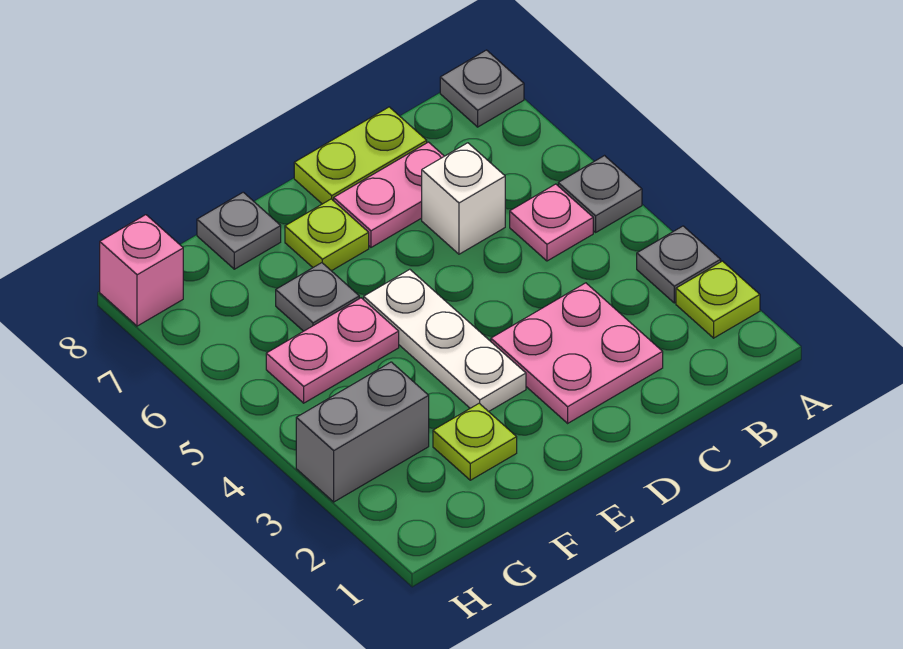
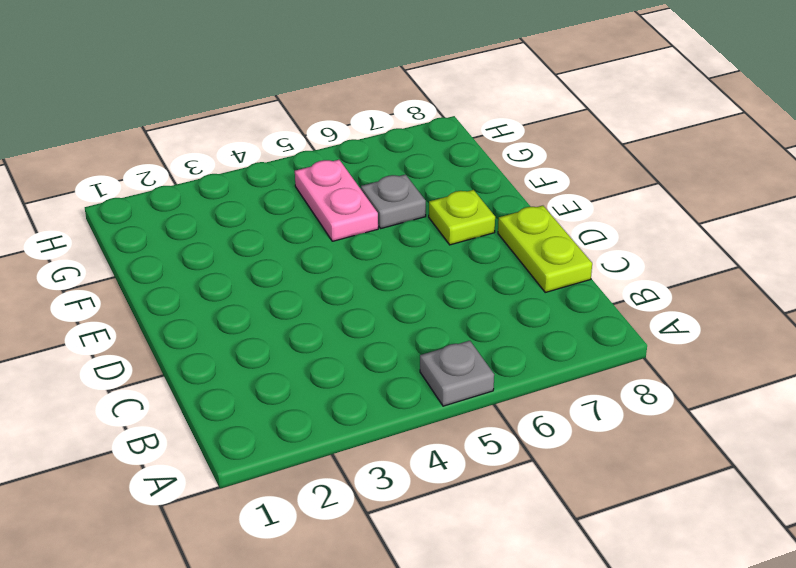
none -> lime plate A2 level 1
none -> grey plate A3 level 1
none -> grey plate A8 level 1

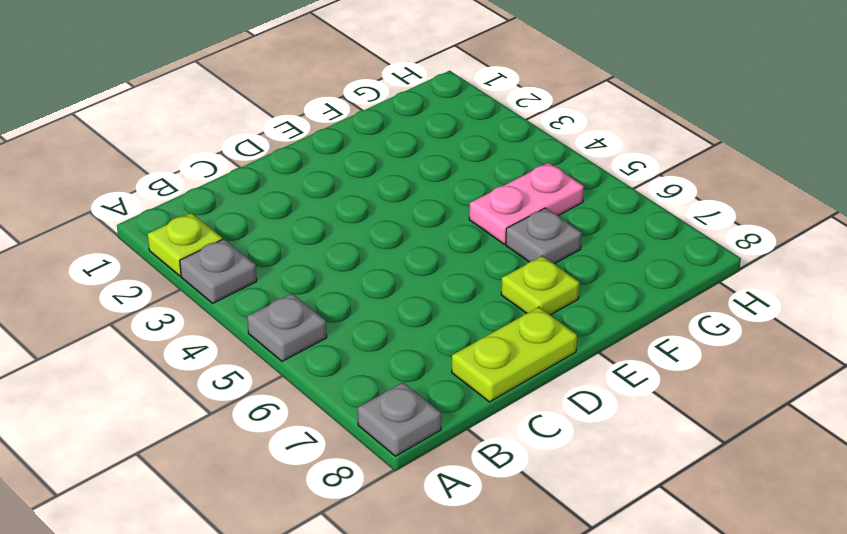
none -> pink plate B5 level 1
none -> pink plate C2:D3 level 1
none -> white brick C6 level 1

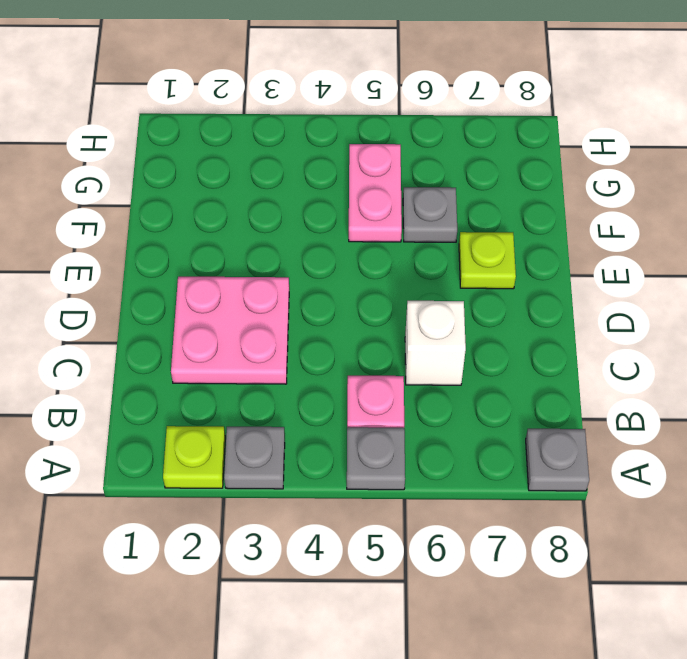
none -> pink plate C7:D7 level 1
none -> lime plate C8:D8 level 1
none -> white plate E3:E5 level 1

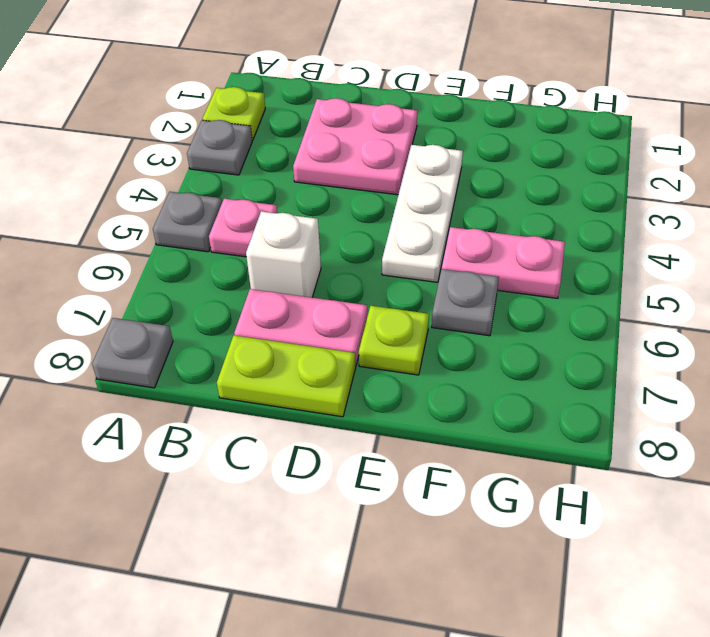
none -> lime plate F2 level 1
none -> grey plate F8 level 1
none -> grey brick G3:H3 level 1

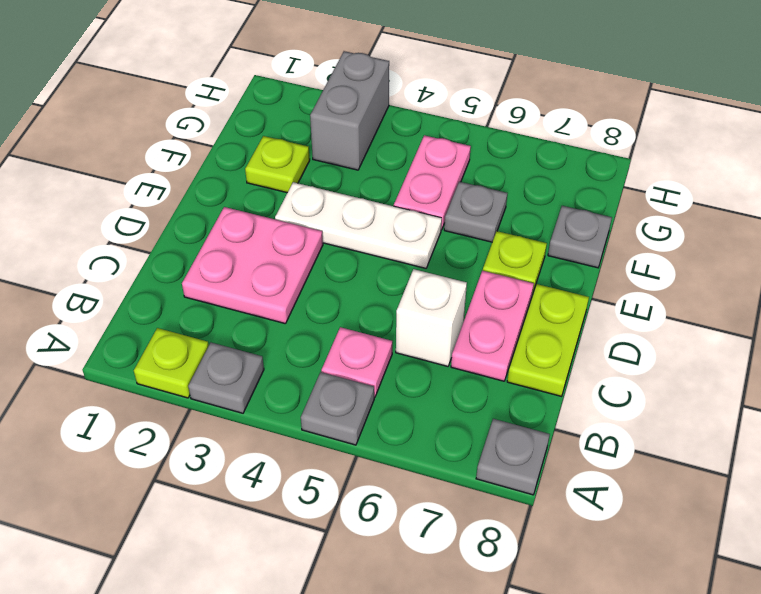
none -> pink brick H8 level 1

